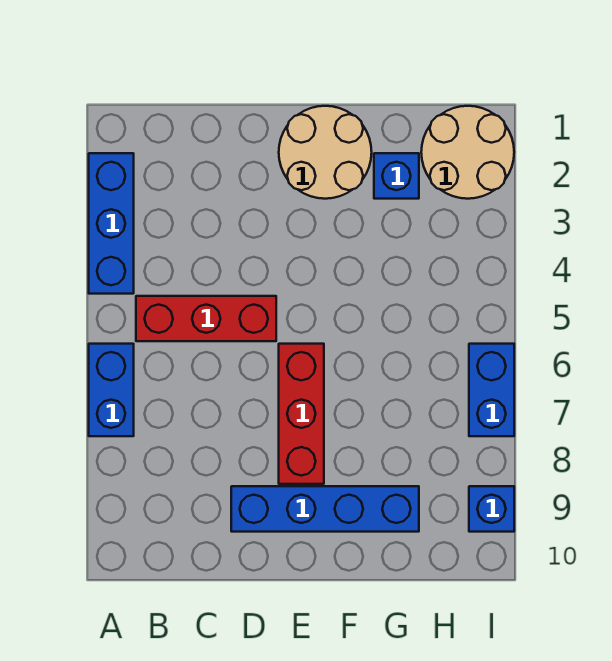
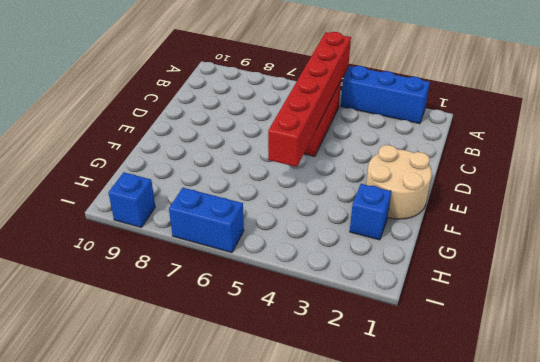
red brick A5:F5 level 2 -> none
none -> blue brick A6:A7 level 1
none -> blue brick D9:G9 level 1

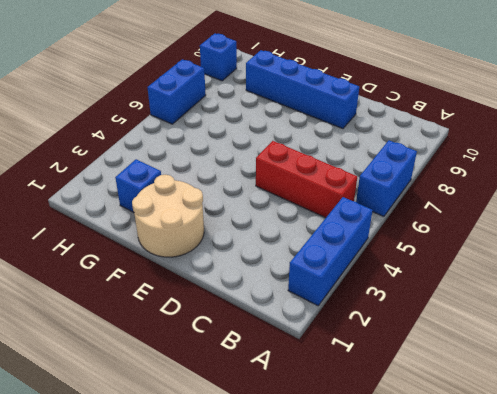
none -> red brick E6:E8 level 1
none -> tan round brick H1:I2 level 1

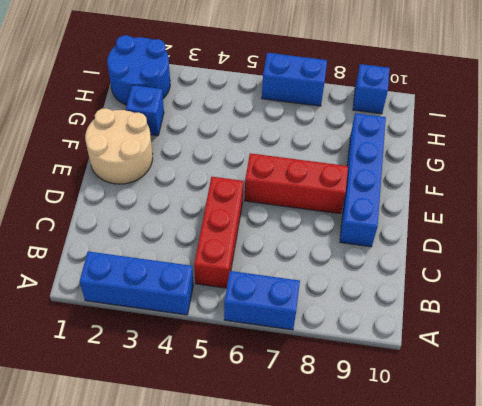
blue round brick H1:I2 level 1 -> tan round brick H1:I2 level 1

